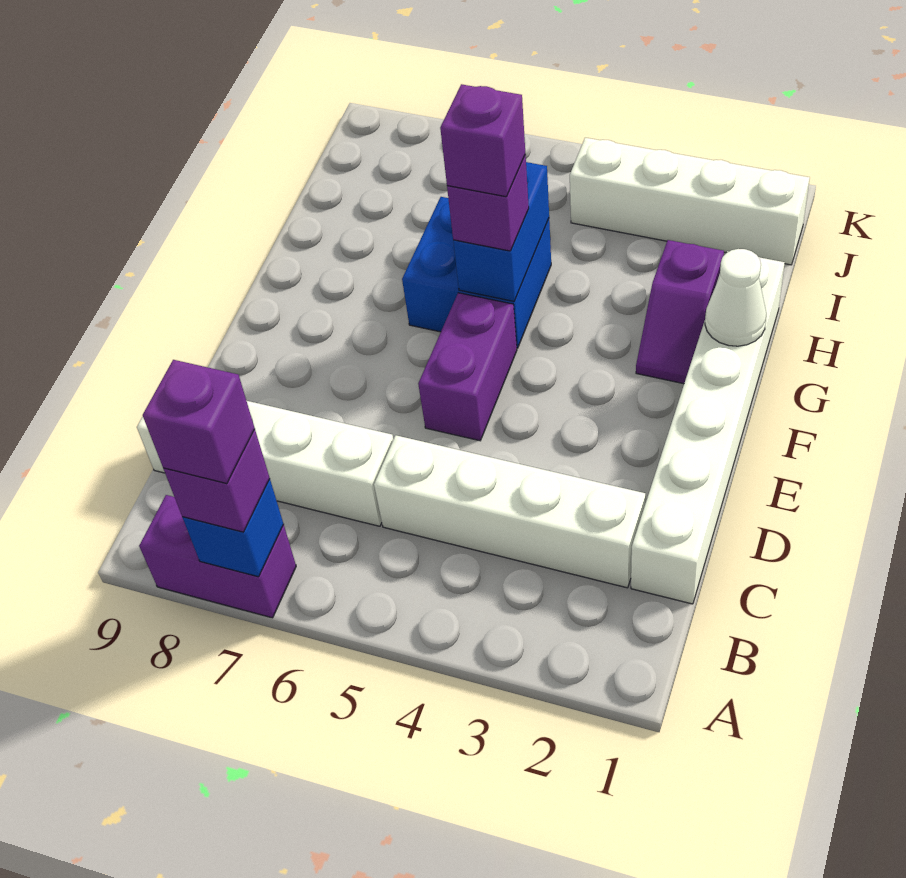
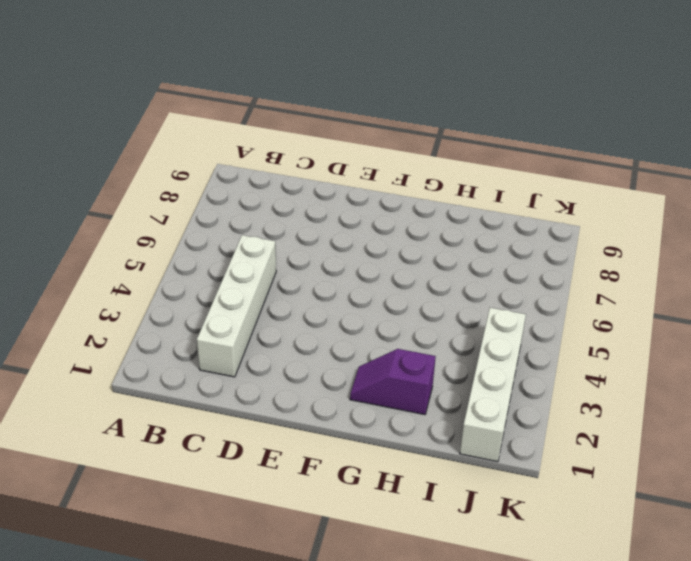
none -> purple brick A7:A8 level 1
none -> white brick C1:H1 level 1
none -> white brick C6:C9 level 1

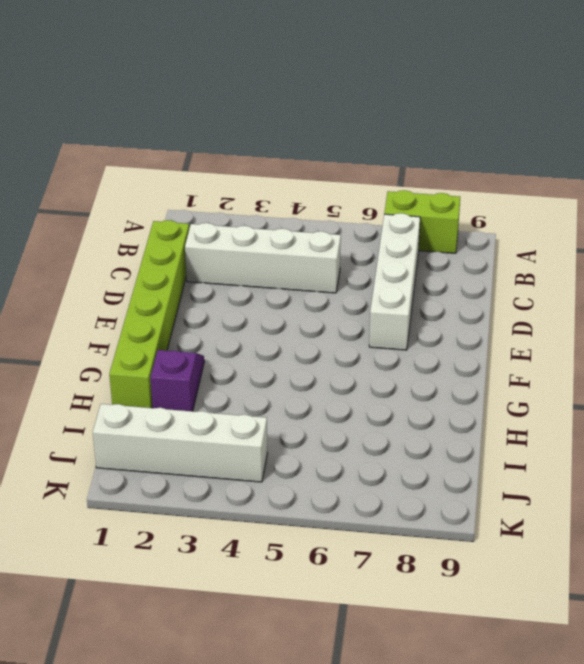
lime brick A7:A8 level 1 -> purple brick A7:A8 level 1
white brick B7:E7 level 1 -> white brick C6:C9 level 1
lime brick C1:H1 level 1 -> white brick C1:H1 level 1
none -> purple brick E5:F5 level 1
none -> blue brick G5:H6 level 1
none -> blue brick A7 level 2

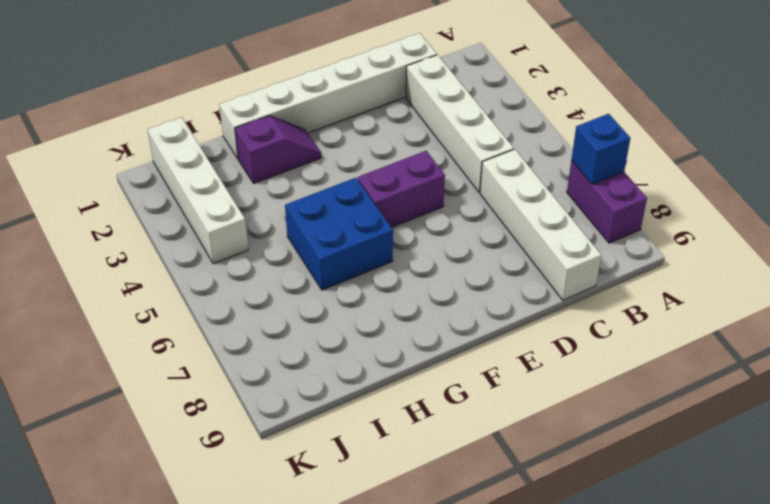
none -> white cone G1 level 2
none -> blue brick G5:H5 level 2
none -> purple brick A7 level 3

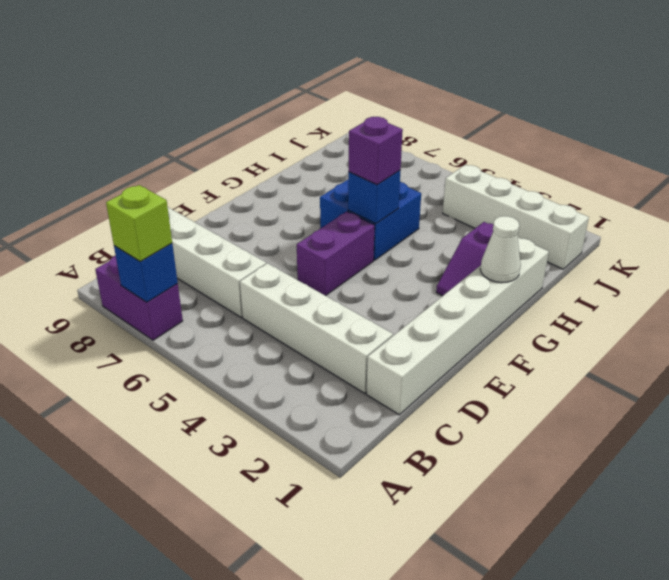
lime brick A7 level 3 -> purple brick A7 level 3
blue brick G5 level 2 -> blue brick G5:H5 level 2
none -> purple brick A7 level 4
none -> purple brick G5 level 4

